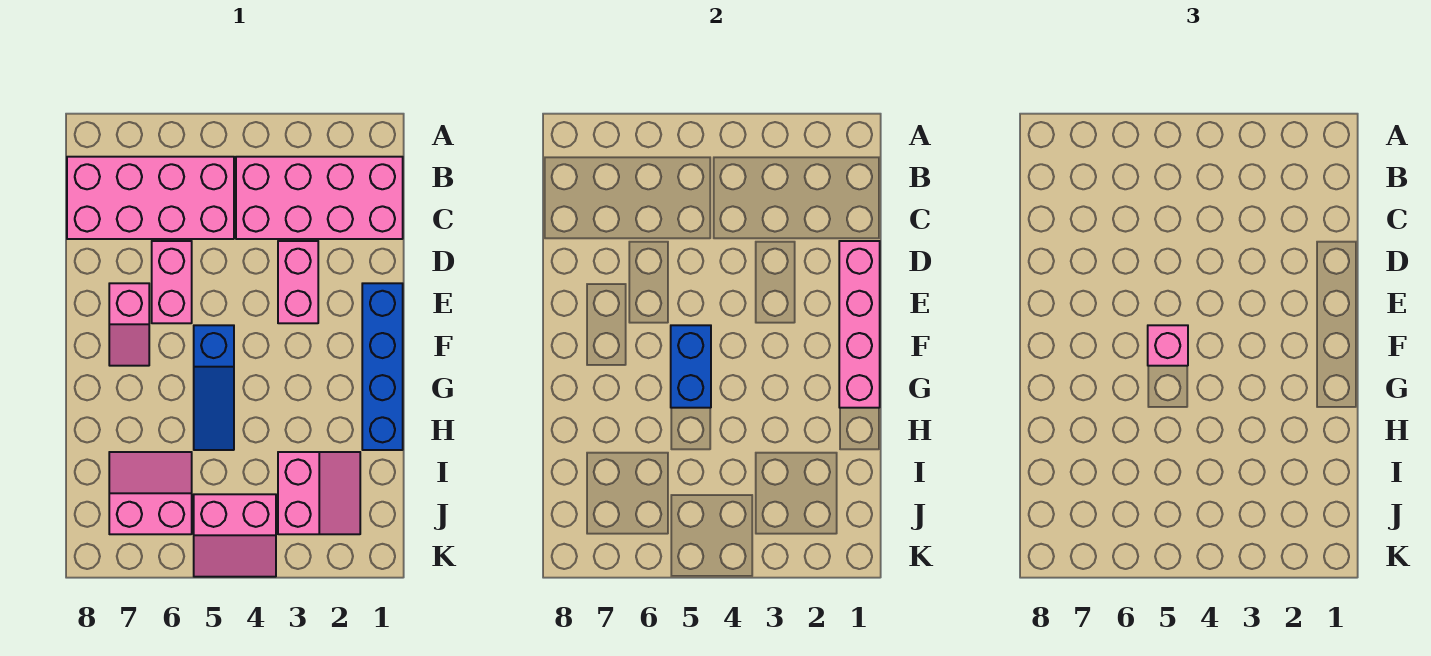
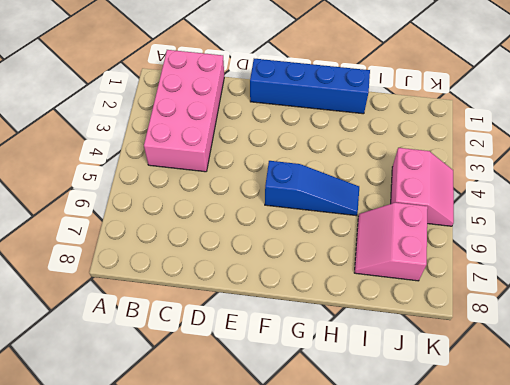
none -> pink brick B5:C8 level 1
none -> pink brick D3:E3 level 1
none -> pink brick D6:E6 level 1

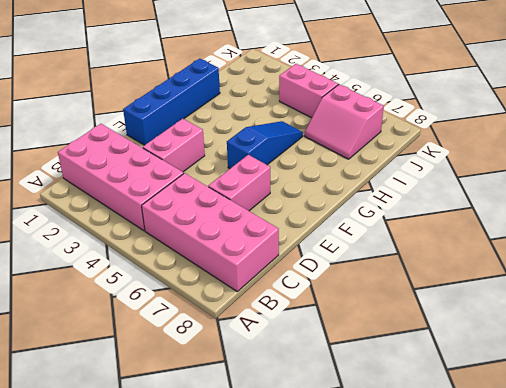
none -> pink slope E7:F7 level 1 top E
none -> pink slope I2:J3 level 1 top 3
none -> pink brick D1:G1 level 2

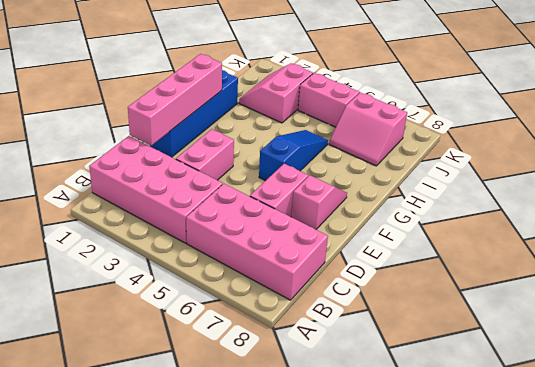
none -> blue brick F5:G5 level 2
none -> pink brick F5 level 3

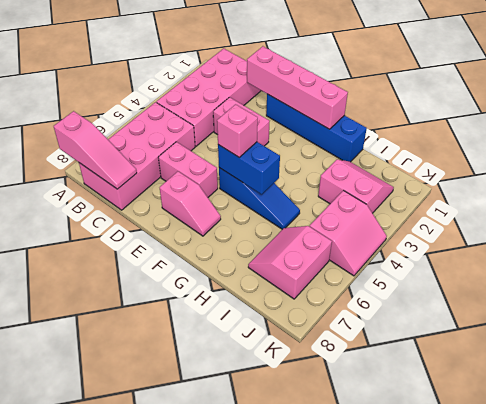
pink slope A8:C8 level 2 top A -> none

